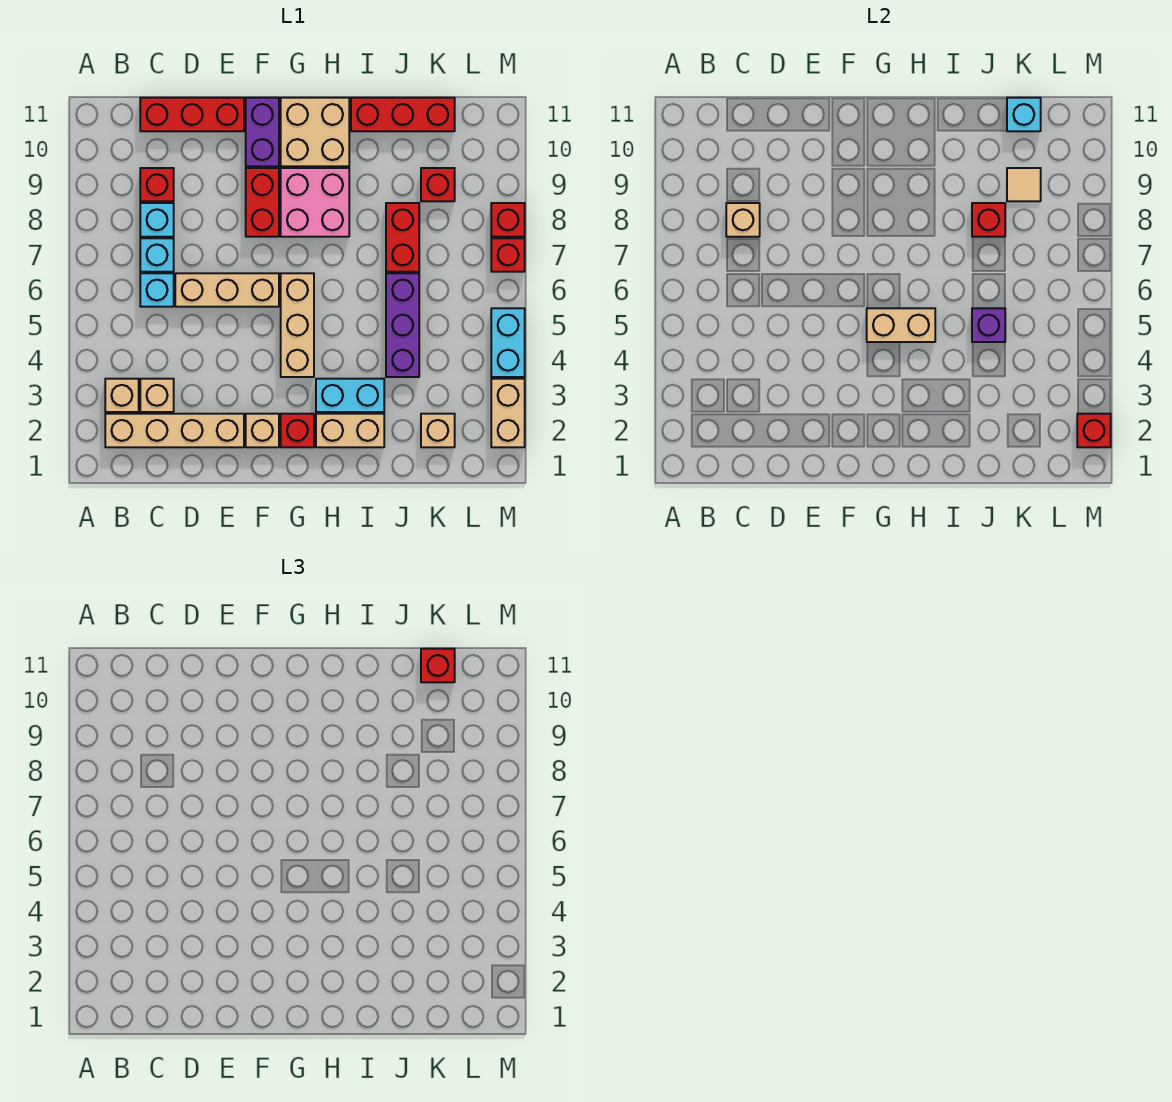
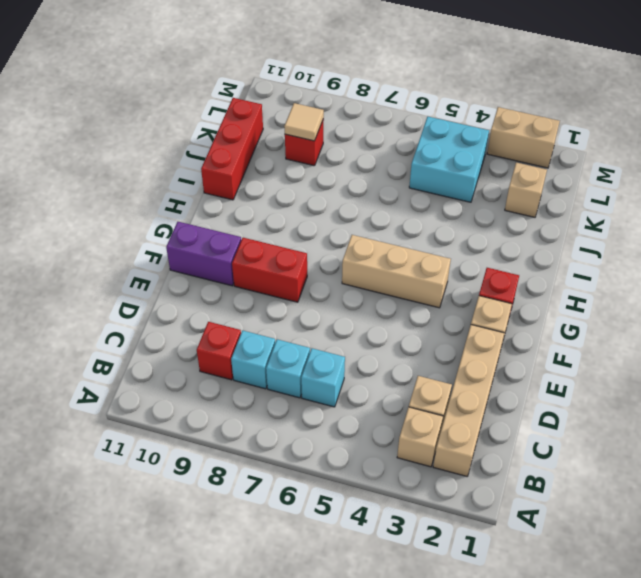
cyan brick K4:L5 level 1 -> none
none -> red brick C11:E11 level 1
none -> tan brick D6:F6 level 1
none -> pink brick G8:H9 level 1
none -> tan brick G10:H11 level 1

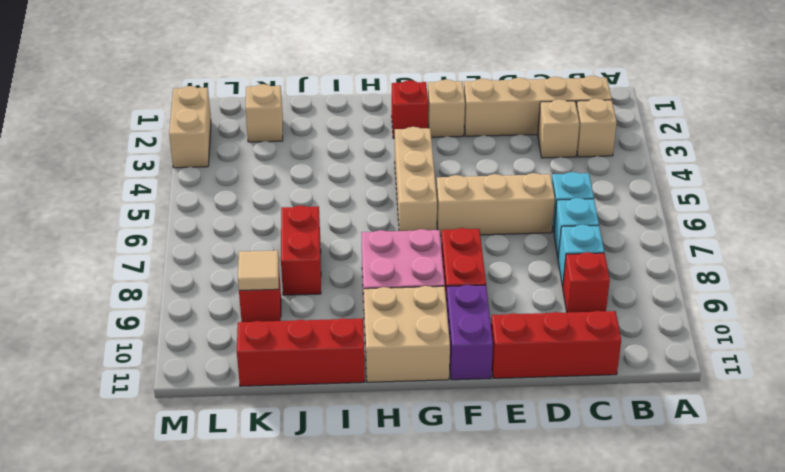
none -> tan brick H2:I2 level 1
none -> cyan brick H3:I3 level 1
none -> purple brick J4:J6 level 1
none -> cyan brick M4:M5 level 1

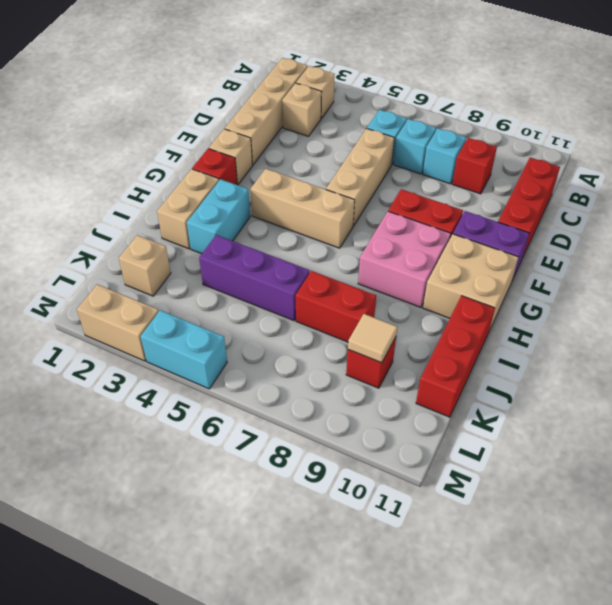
none -> red brick M7 level 1
none -> red brick M8 level 1
none -> tan brick C8 level 2
none -> tan brick G5:H5 level 2

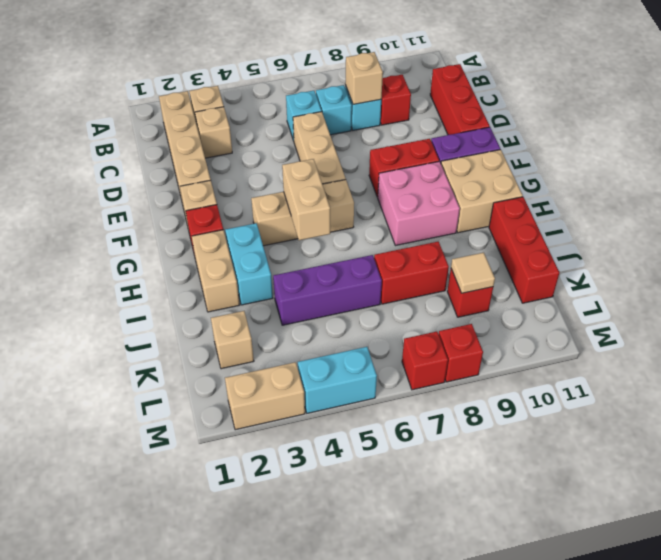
none -> purple brick J5 level 2
none -> red brick J8 level 2
none -> cyan brick K11 level 2
none -> red brick M2 level 2

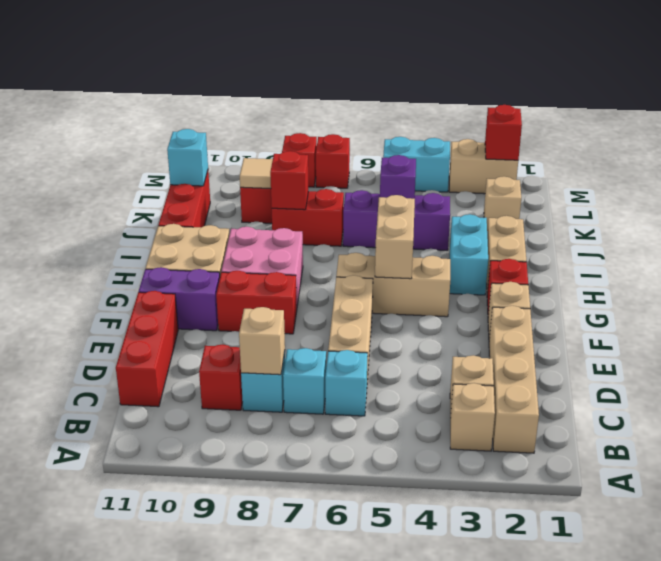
none -> red brick K11 level 3

